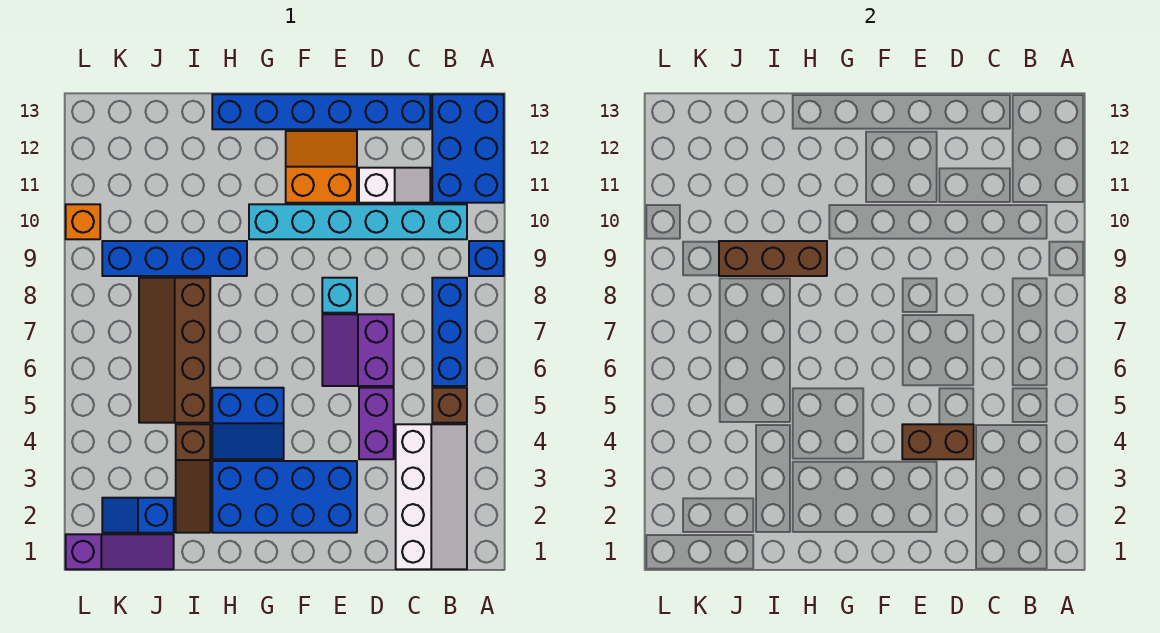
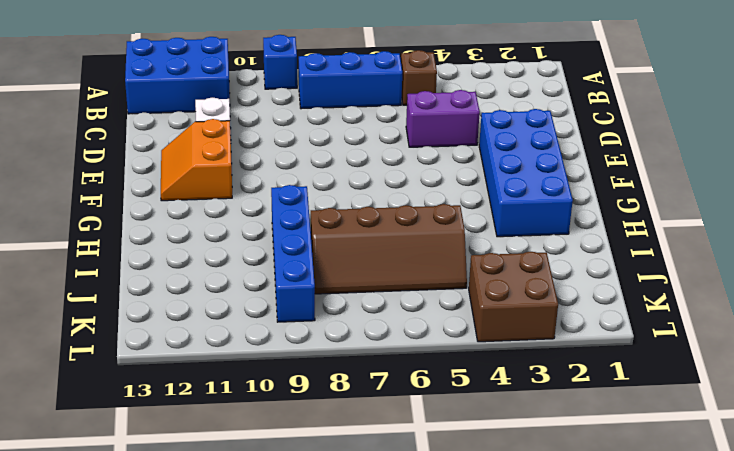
brown brick K3:L4 level 1 -> none
none -> white slope B1:C4 level 1 top C
none -> cyan brick B10:G10 level 1
none -> blue brick C13:H13 level 1

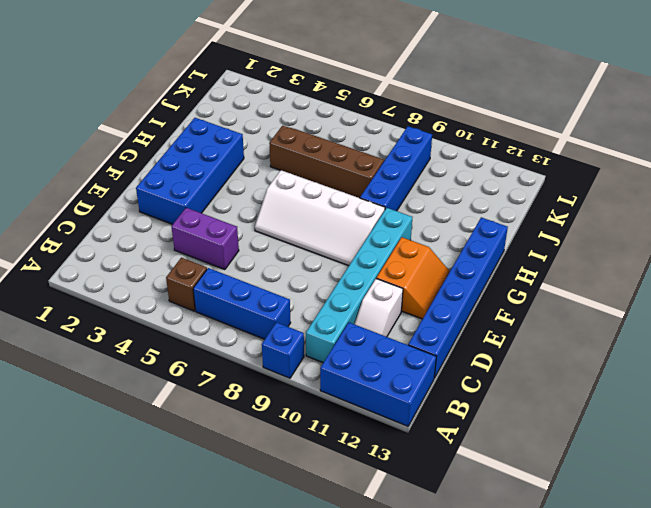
white slope F6:G9 level 1 top G -> white slope B1:C4 level 1 top C
none -> purple slope D6:E7 level 1 top D
none -> cyan brick E8 level 1
none -> blue slope G4:H5 level 1 top 5

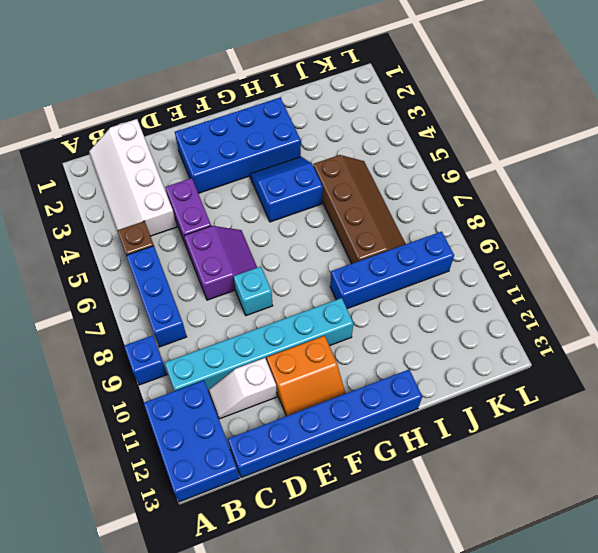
none -> brown slope I2:I4 level 1 top 4
none -> purple slope J1:L1 level 1 top L
none -> blue slope J2:K2 level 1 top J

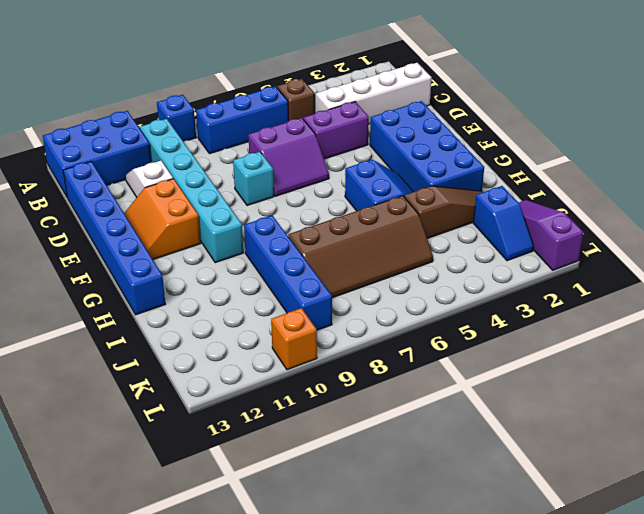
none -> brown brick D4:E4 level 2
none -> brown brick H9:J9 level 2

